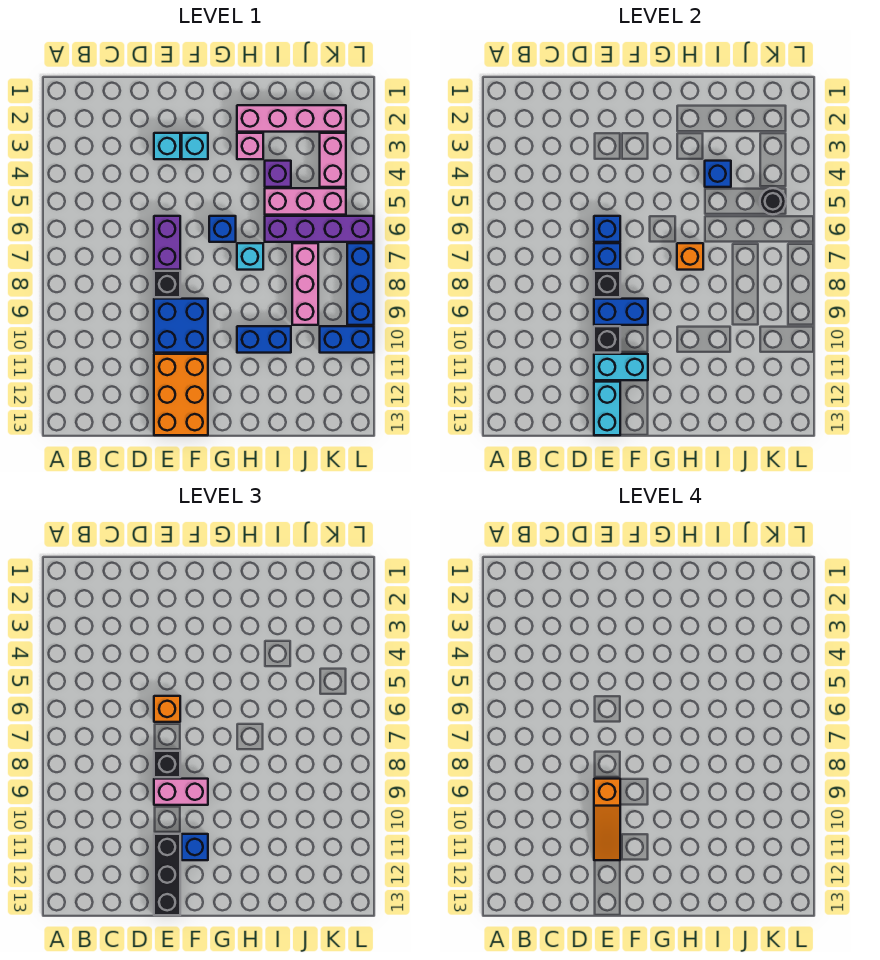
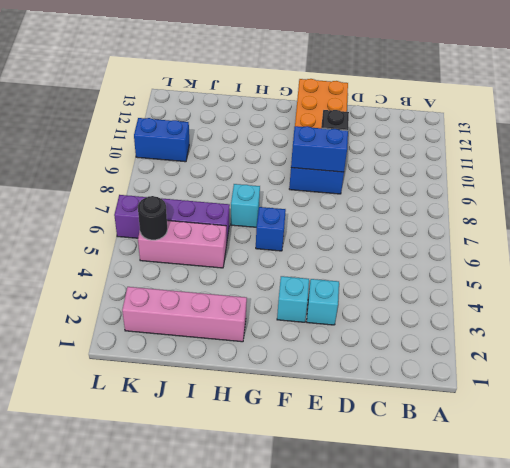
none -> purple brick E6:E7 level 1
none -> black brick E8 level 1
none -> pink brick H3 level 1
none -> blue brick H10:I10 level 1

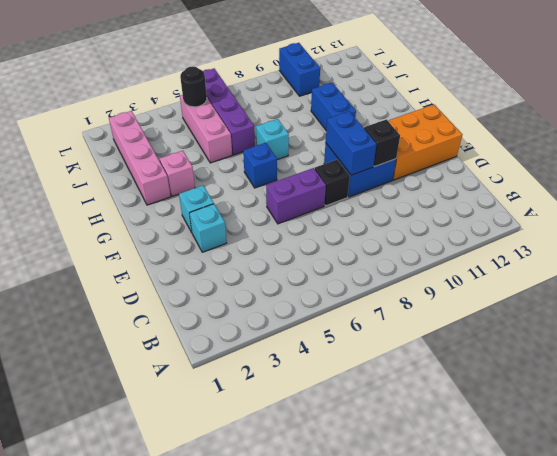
none -> purple brick I4 level 1
none -> pink brick J7:J9 level 1
none -> pink brick K3:K4 level 1
none -> blue brick L7:L9 level 1

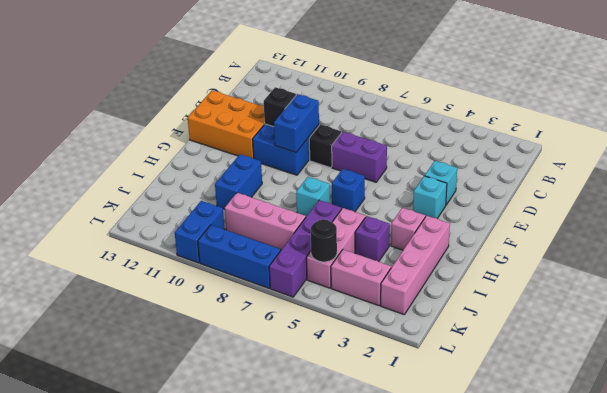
none -> blue brick E6 level 2
none -> blue brick E7 level 2
none -> black brick E8 level 2
none -> cyan brick E11:F11 level 2

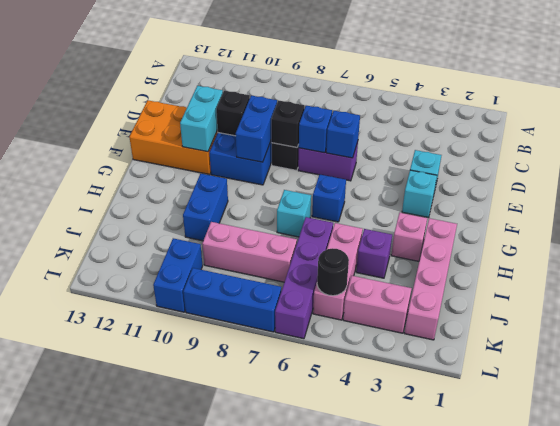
none -> cyan brick E12:E13 level 2
none -> orange brick H7 level 2
none -> blue brick I4 level 2
none -> orange brick E6 level 3

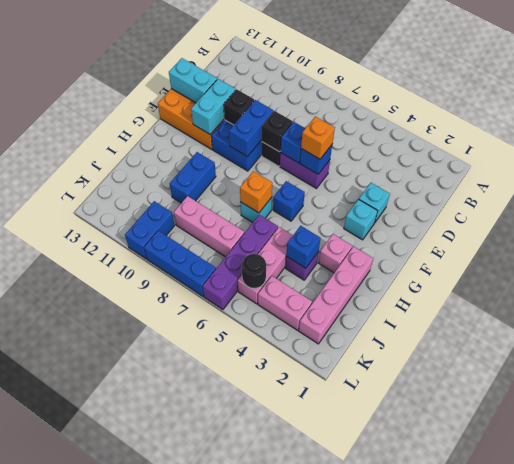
none -> black brick E8 level 3
none -> pink brick E9:F9 level 3
none -> black brick E11:E13 level 3
none -> blue brick F11 level 3

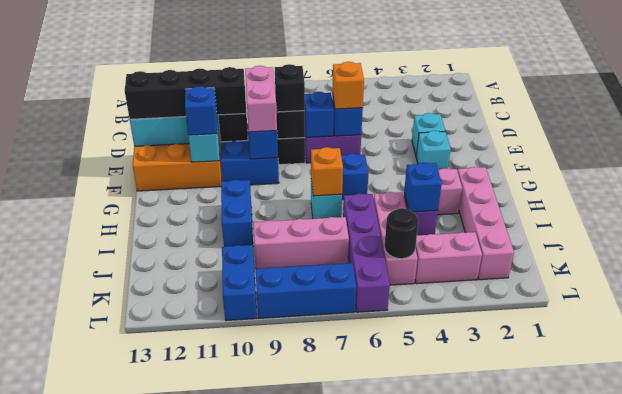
black brick E10:E13 level 3 -> black brick E11:E13 level 3
none -> orange slope E9:E11 level 4 top 9

